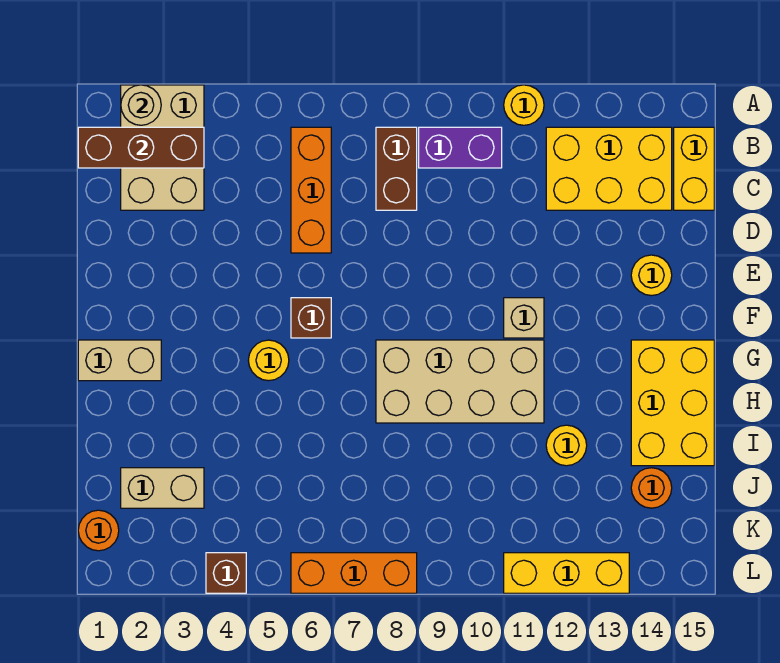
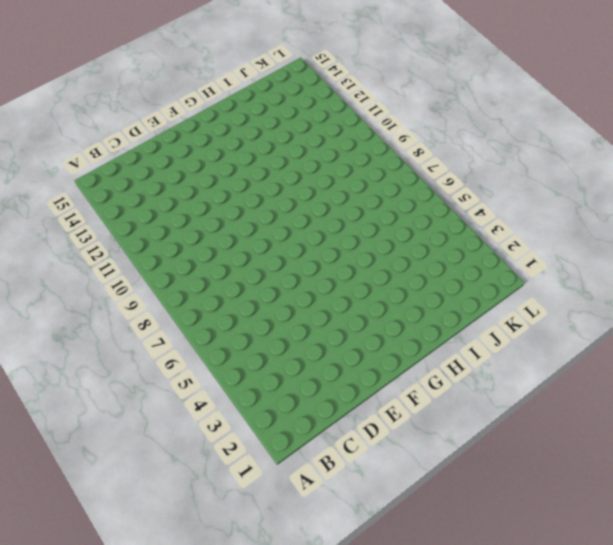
none -> tan brick A2:C3 level 1
none -> yellow round brick A11 level 1
none -> orange brick B6:D6 level 1

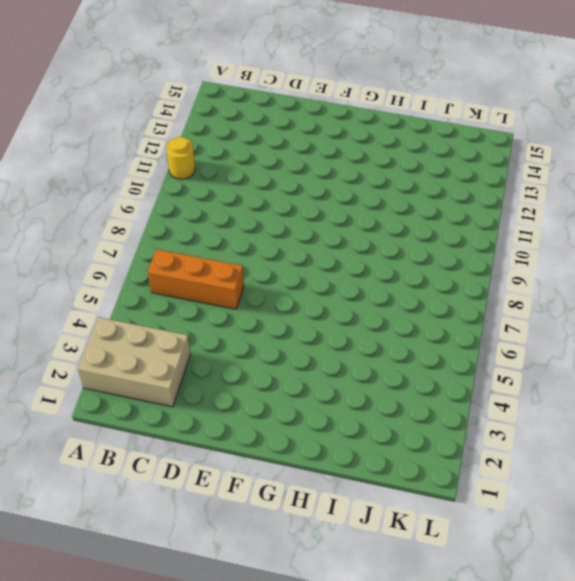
none -> brown brick B8:C8 level 1
none -> purple brick B9:B10 level 1
none -> yellow brick B12:C14 level 1

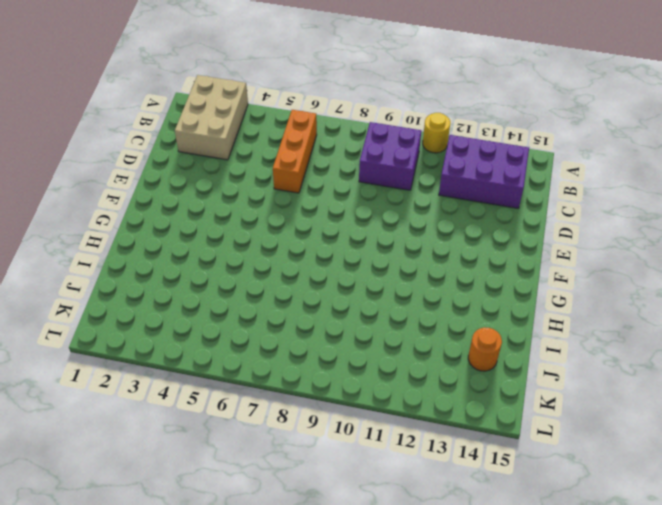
purple brick B9:C10 level 1 -> purple brick B9:B10 level 1
purple brick B12:C14 level 1 -> yellow brick B12:C14 level 1
none -> brown brick B8:C8 level 1
none -> yellow brick B15:C15 level 1
none -> yellow round brick E14 level 1

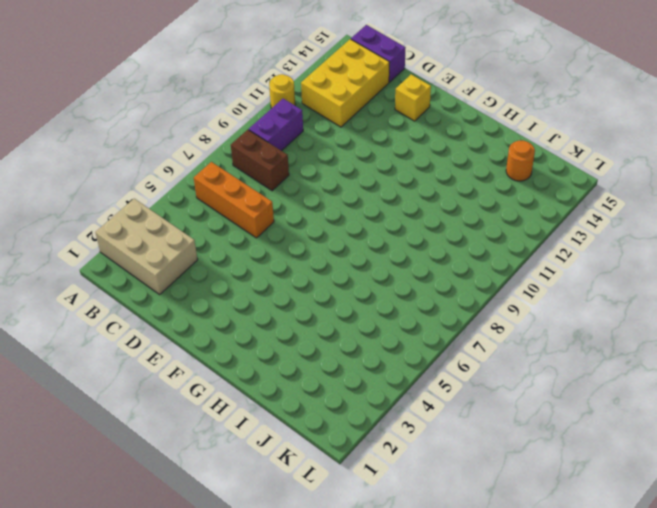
purple brick B15:C15 level 1 -> yellow brick B15:C15 level 1
yellow brick E14 level 1 -> yellow round brick E14 level 1
none -> brown brick F6 level 1
none -> tan brick F11 level 1
none -> tan brick G1:G2 level 1

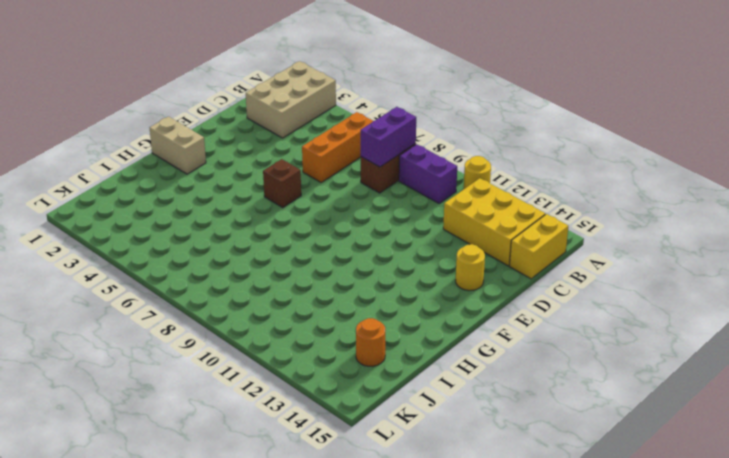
purple brick B8:C8 level 2 -> none
none -> tan brick F11 level 1
none -> yellow round brick G5 level 1
none -> tan brick G8:H11 level 1

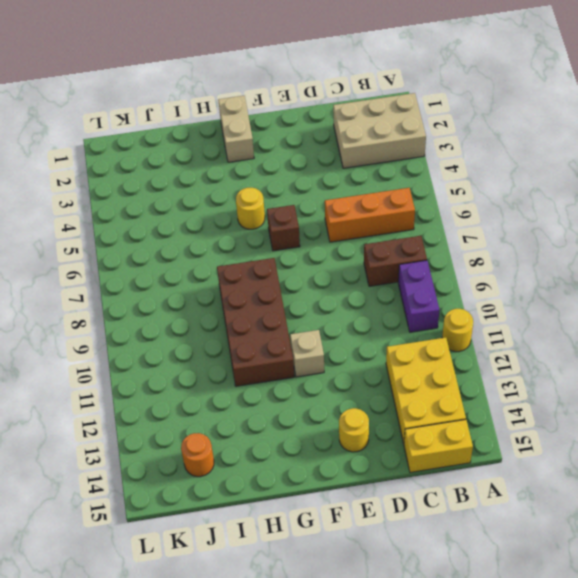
brown brick G8:H11 level 1 -> tan brick G8:H11 level 1
none -> yellow brick G14:I15 level 1
none -> yellow round brick I12 level 1
none -> tan brick J2:J3 level 1

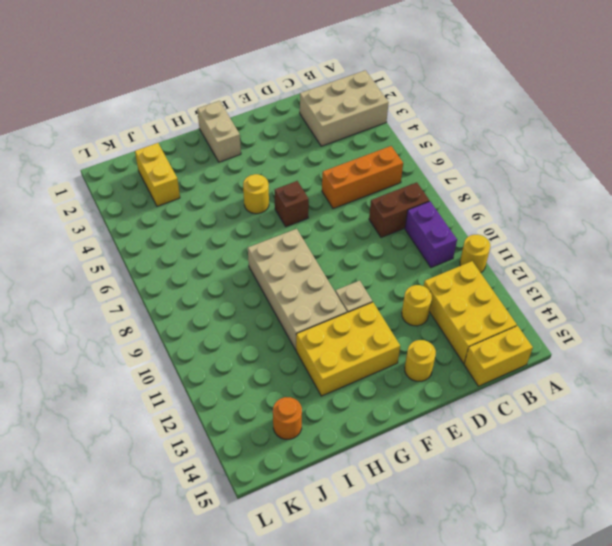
yellow round brick D12 level 1 -> yellow round brick I12 level 1
yellow brick F12:H13 level 1 -> yellow brick G14:I15 level 1
yellow brick J2:J3 level 1 -> tan brick J2:J3 level 1
none -> orange round brick K1 level 1
none -> brown brick L4 level 1
none -> orange brick L6:L8 level 1

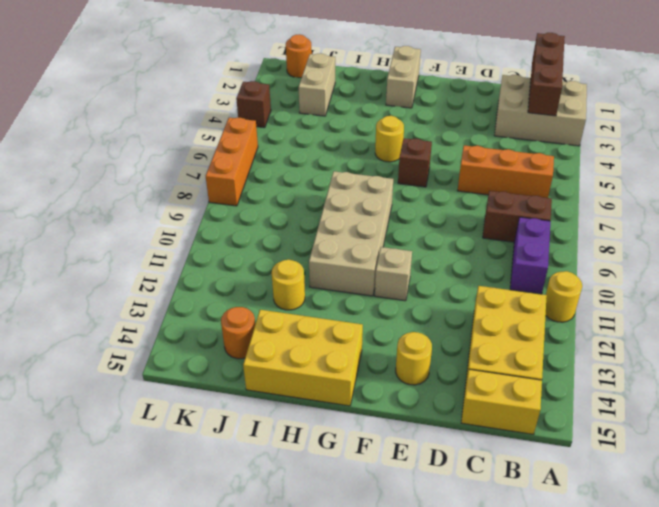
none -> yellow brick L11:L13 level 1
none -> tan round brick A2 level 2

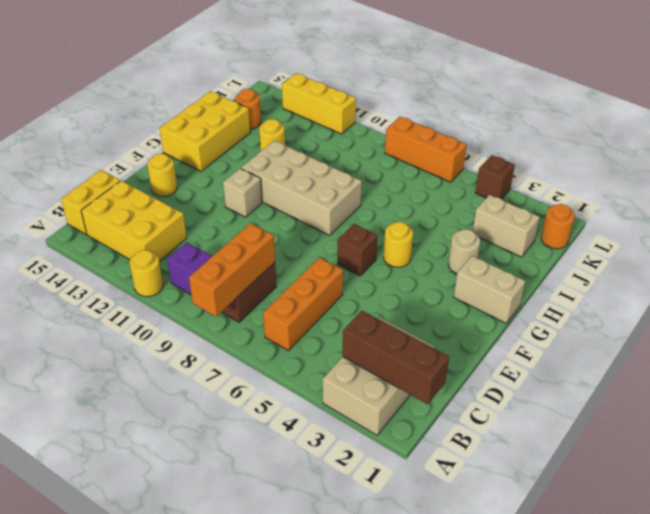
orange brick A8:C8 level 2 -> none
tan round brick H3 level 1 -> tan round brick A2 level 2

